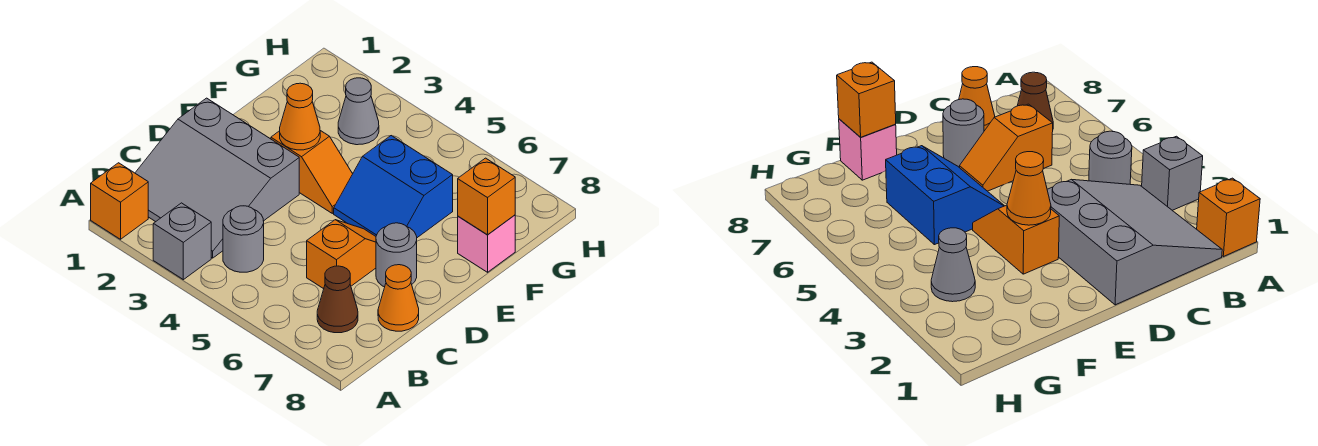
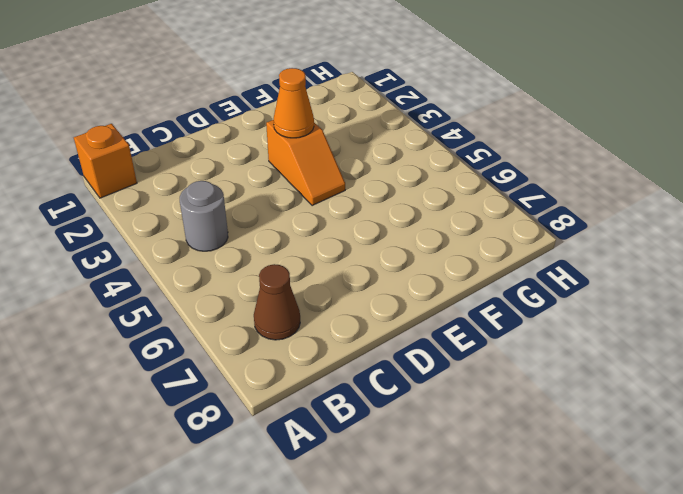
none -> grey brick A3 level 1
none -> grey slope B1:D3 level 1 top D
none -> orange slope C6:D6 level 1 top C

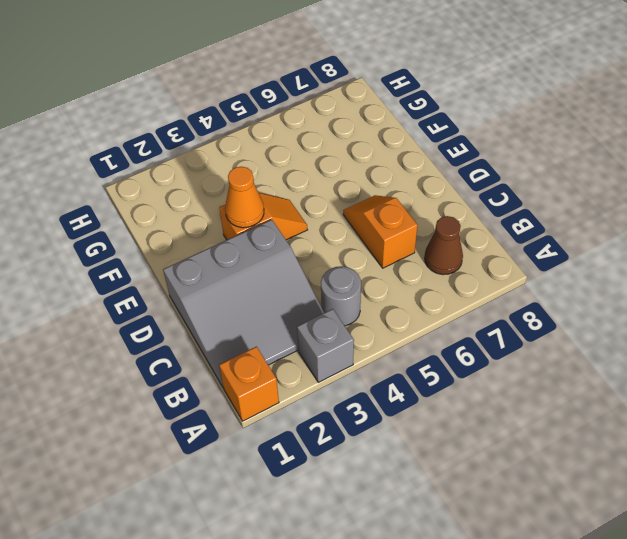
none -> orange cone C8 level 1
none -> grey round brick D7 level 1
none -> blue slope E5:F6 level 1 top F

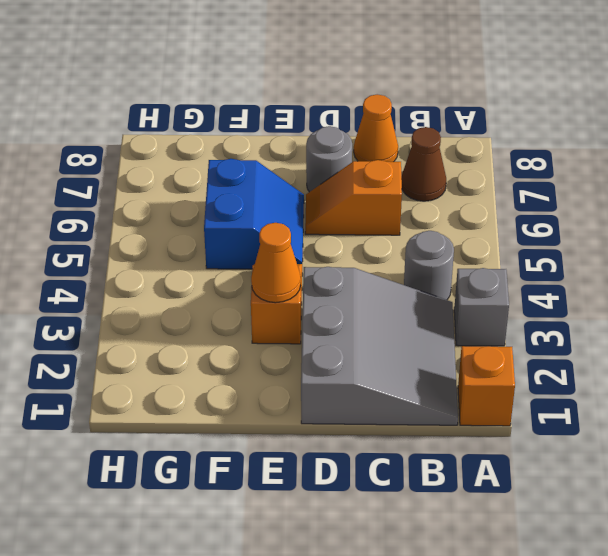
none -> pink brick F8 level 1
none -> grey cone G3 level 1
none -> orange brick F8 level 2

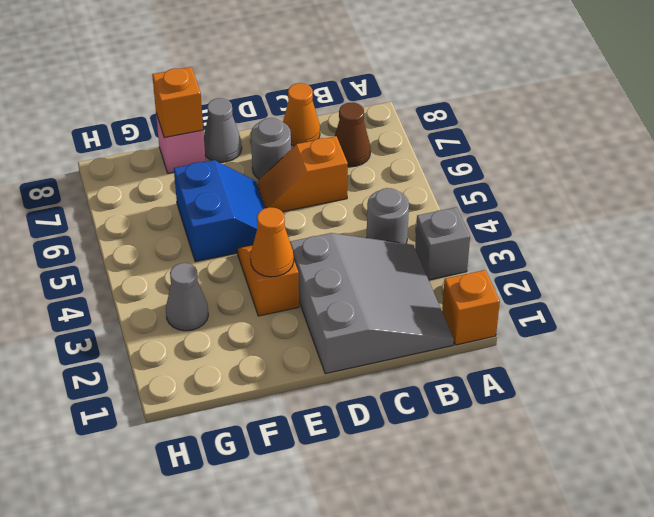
grey cone E8 level 1 -> none

